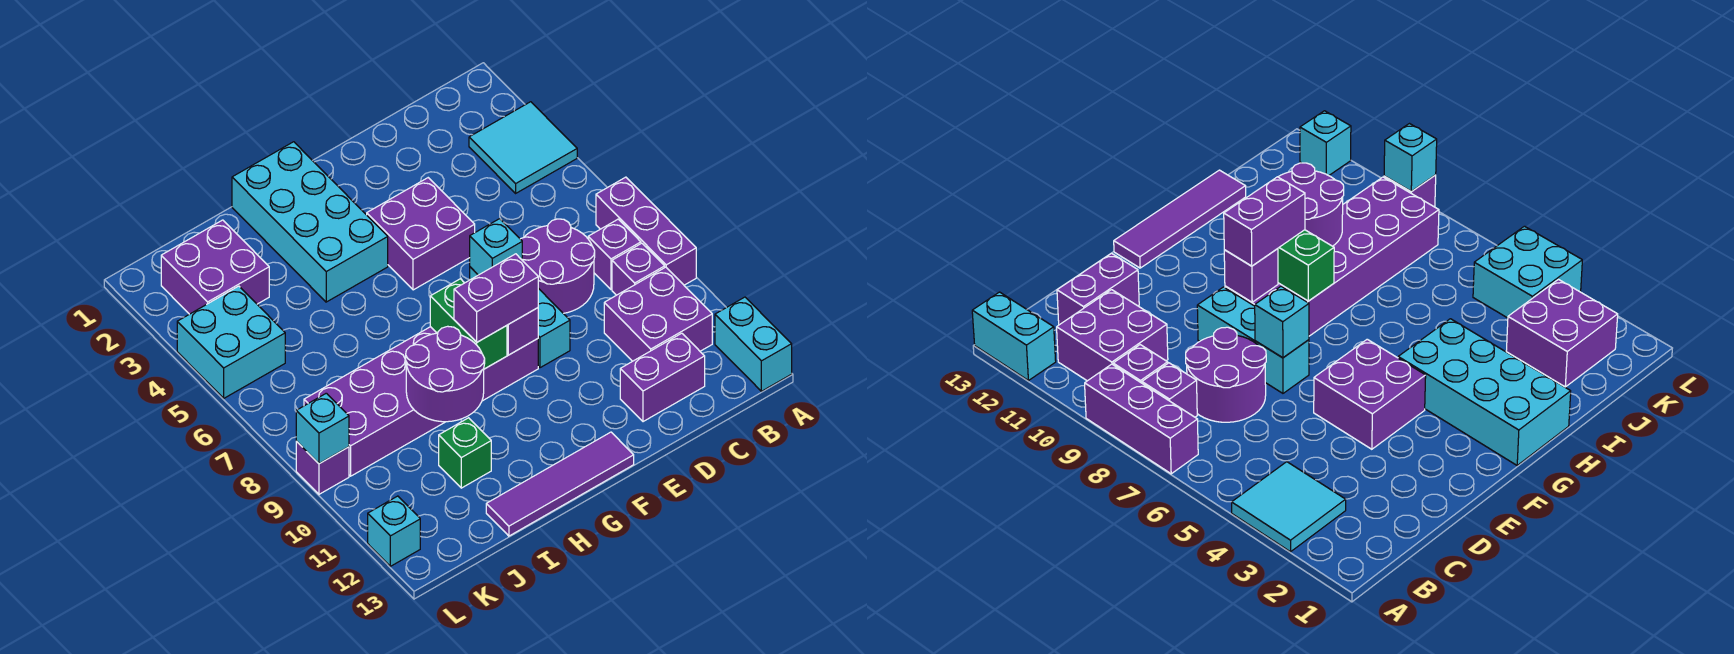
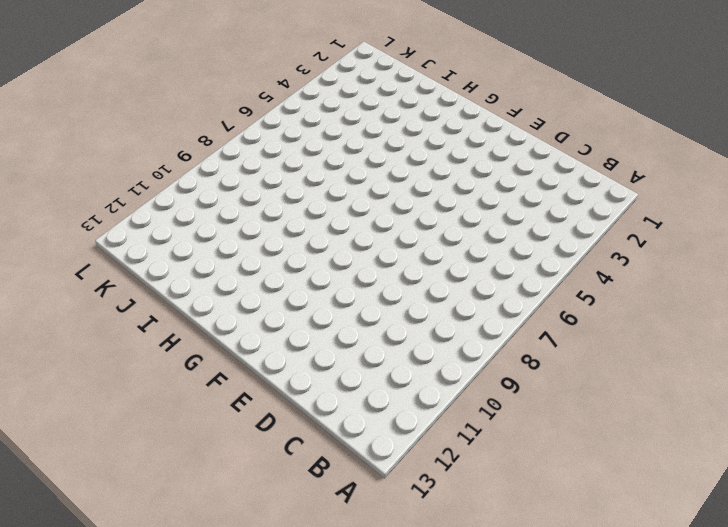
none -> cyan tile A3:B4 level 1
none -> purple brick A7:A9 level 1
none -> cyan brick A12:A13 level 1

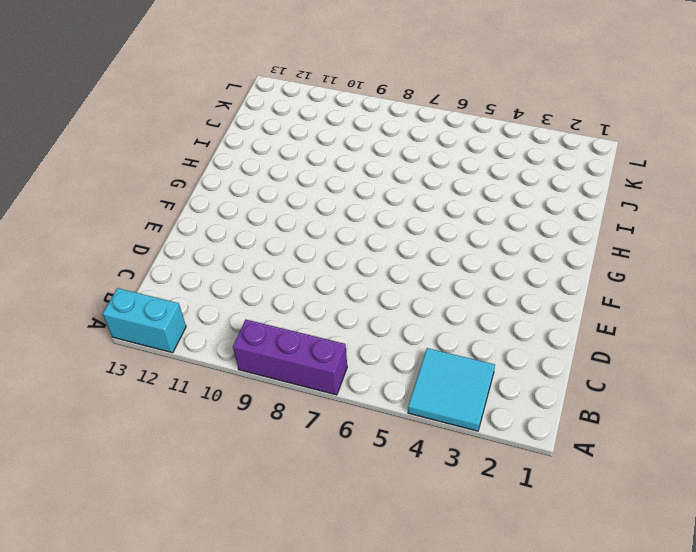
none -> purple brick B8 level 1
none -> purple brick B9 level 1
none -> purple brick B10:C11 level 1

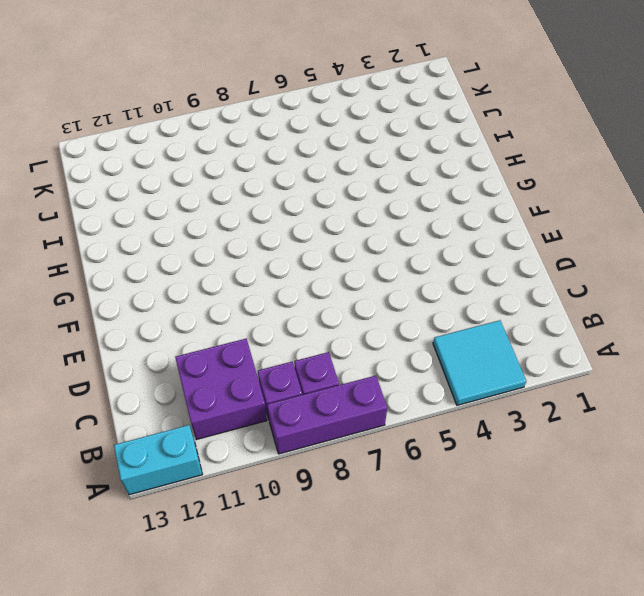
none -> purple round brick C7:D8 level 1
none -> purple brick C12:D12 level 1
none -> purple brick E4:F5 level 1

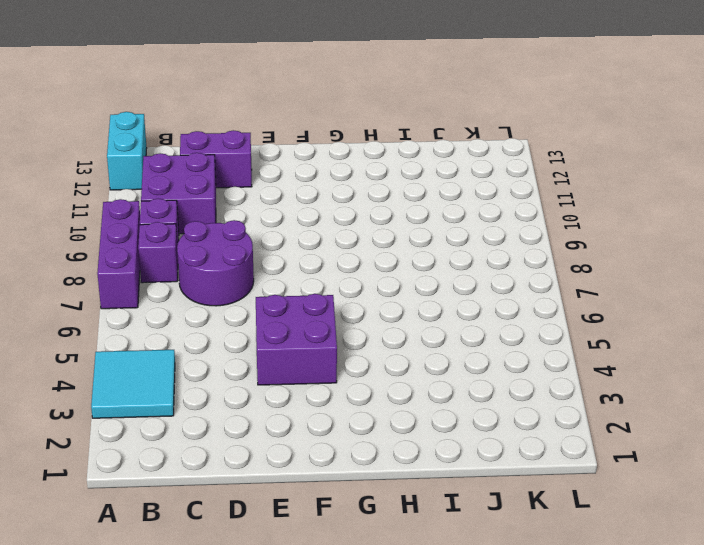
none -> cyan brick E7:E9 level 1
none -> purple brick F8:K9 level 1
none -> purple tile F13:I13 level 1

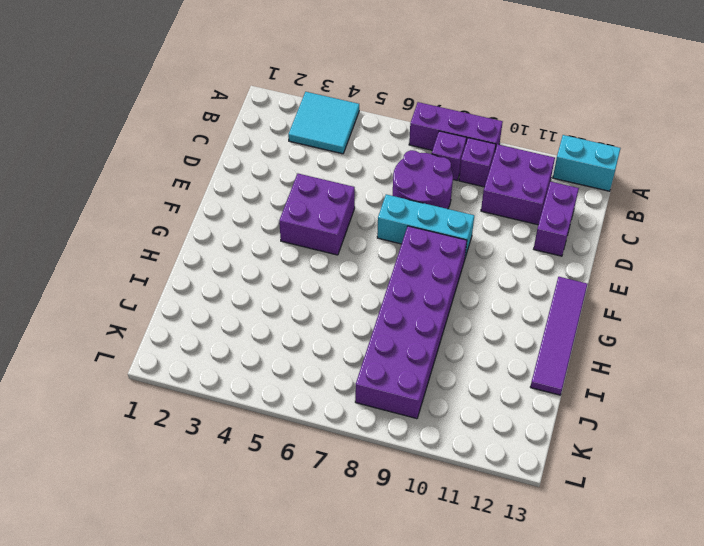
none -> cyan brick G1:H4 level 1
none -> green brick I11 level 1
none -> purple brick J2:K3 level 1

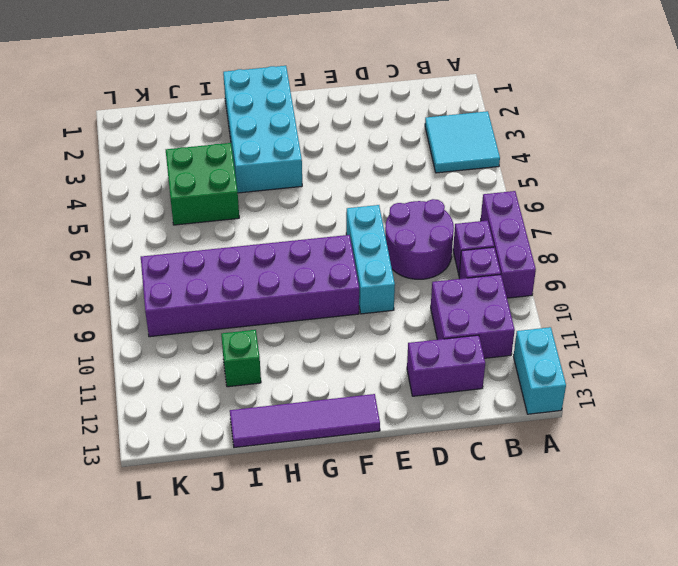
green brick I4:J5 level 1 -> none
none -> purple brick E4:F5 level 1
none -> purple brick J2:K3 level 1
none -> cyan brick K4:L5 level 1

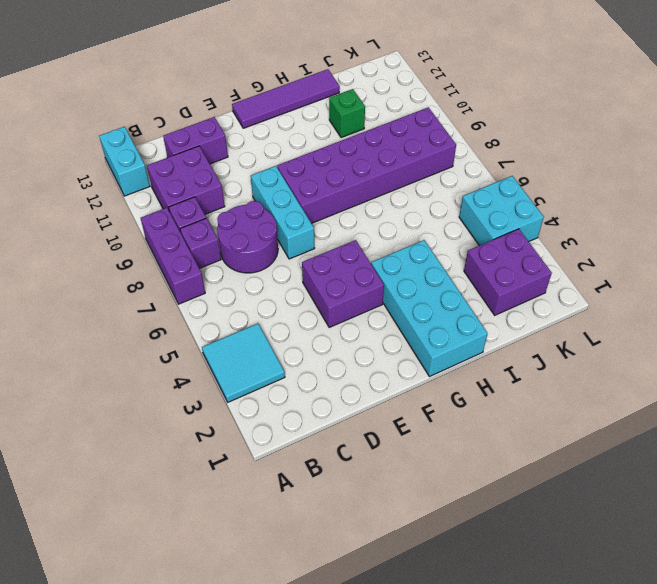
none -> purple brick L9 level 1
none -> cyan brick L12 level 1
none -> cyan brick E7 level 2

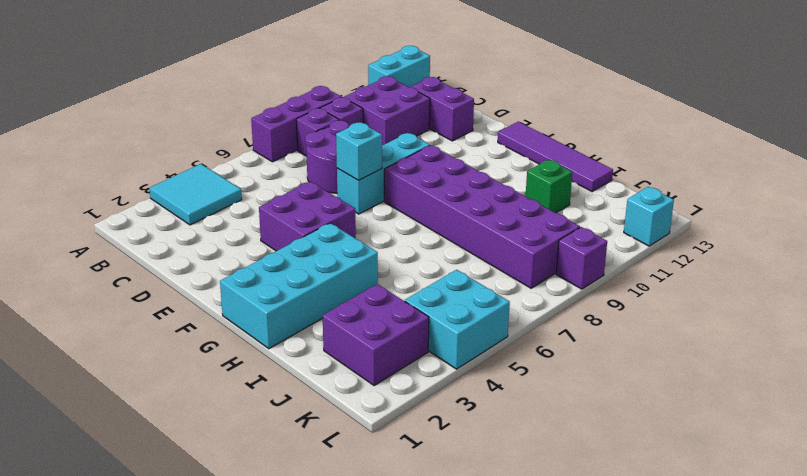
none -> purple brick F9 level 2
none -> green brick G8:G9 level 2
none -> purple round brick H9:I10 level 2

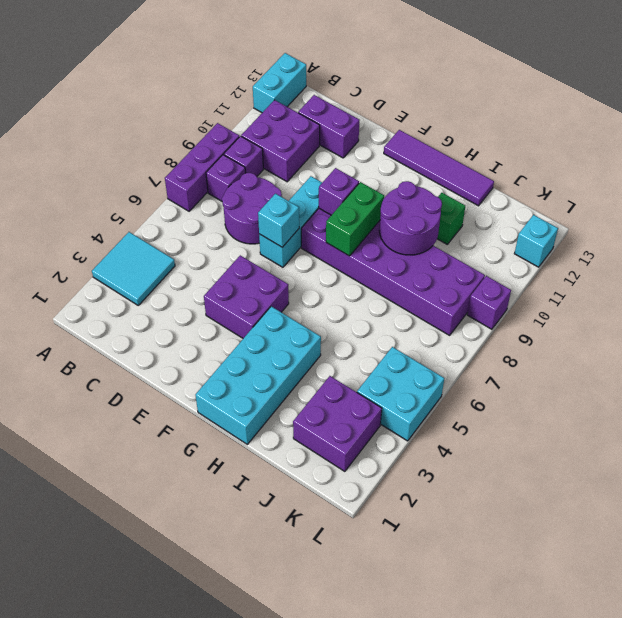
none -> cyan brick L9 level 2
none -> purple brick F9:G9 level 3

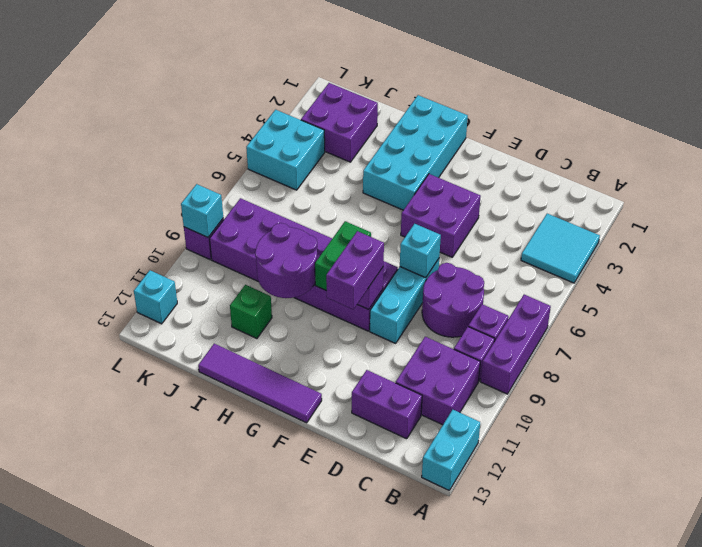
purple brick F9:F10 level 3 -> purple brick F9:G9 level 3

